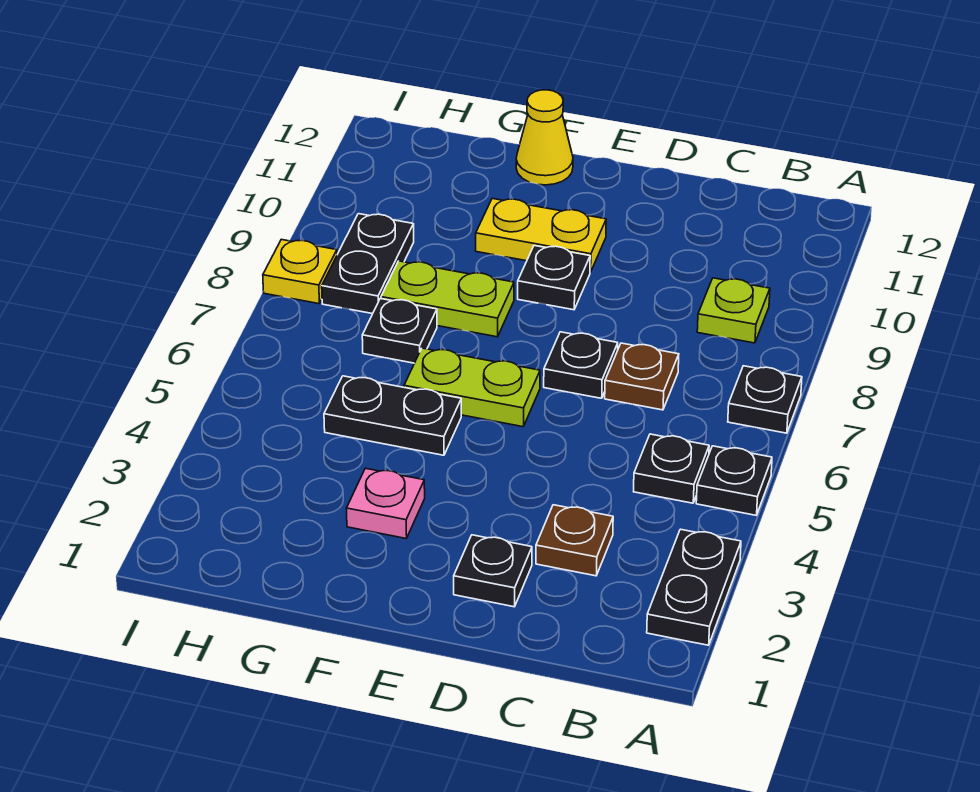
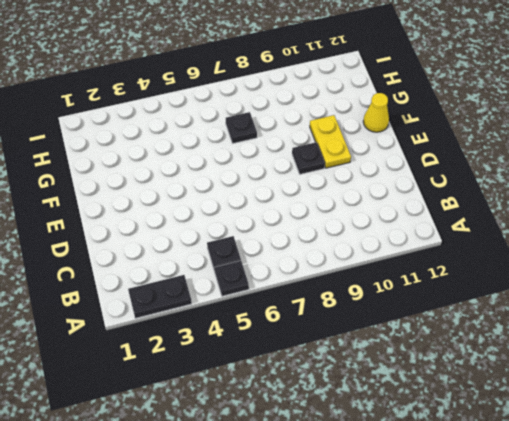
none -> black plate A7 level 1
none -> lime plate B9 level 1
none -> brown plate C3 level 1

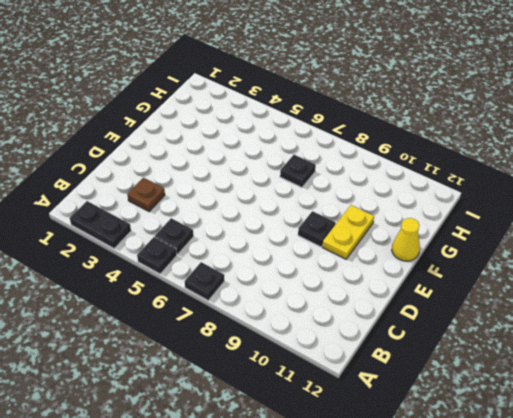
none -> lime plate B9 level 1
none -> brown plate C7 level 1
none -> black plate D2 level 1

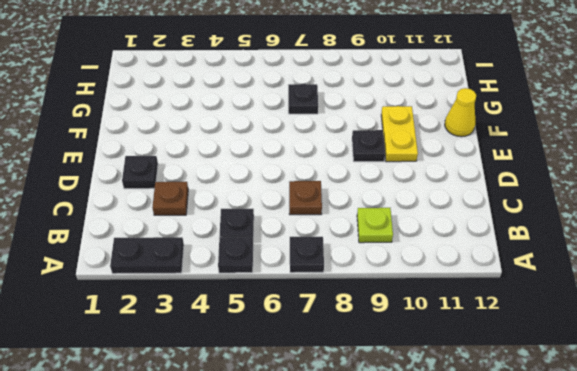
none -> black plate D7 level 1
none -> lime plate E6:F6 level 1
none -> pink plate F3 level 1

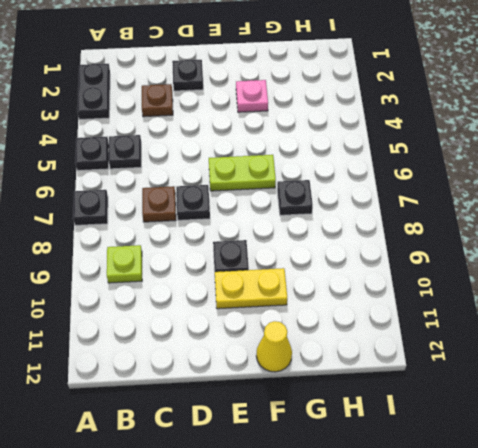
none -> black plate F5:G5 level 1
none -> lime plate F8:G8 level 1
none -> black plate H8:H9 level 1

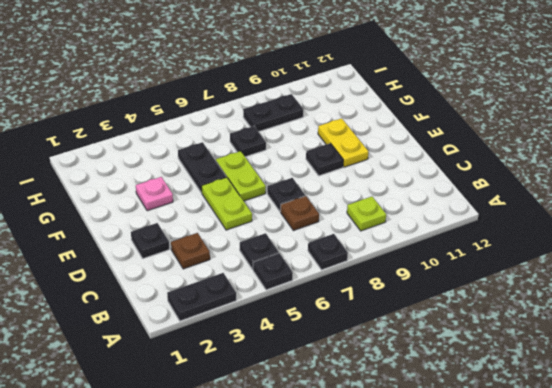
lime plate D5:E5 level 1 -> lime plate F8:G8 level 1
none -> yellow cone F12 level 1
none -> yellow plate I8 level 1

